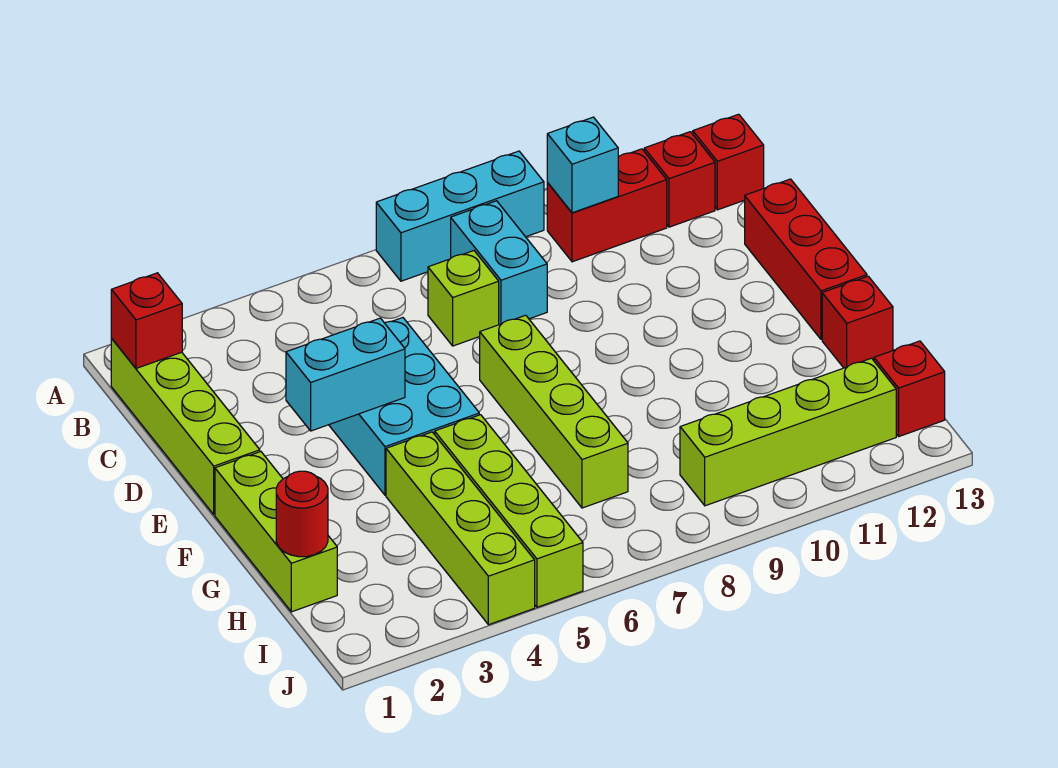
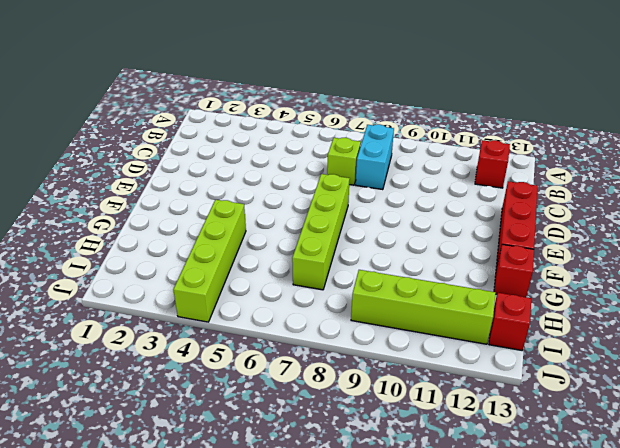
none -> cyan brick A7:A9 level 1
none -> lime brick B1:E1 level 1
none -> red brick B10:B11 level 1

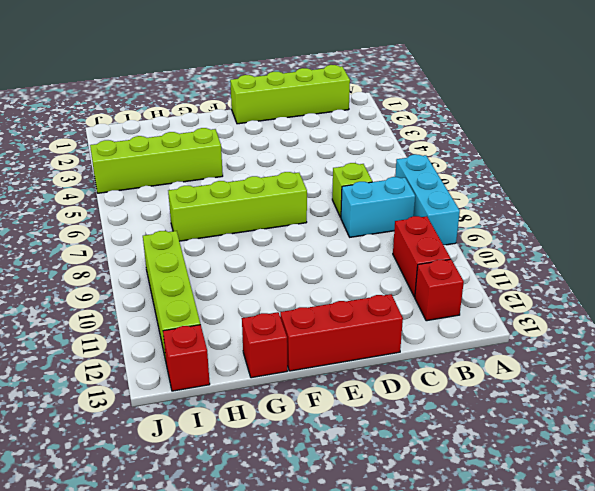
none -> red brick B13 level 1
none -> cyan brick D4:F5 level 1
none -> lime brick F1:H1 level 1

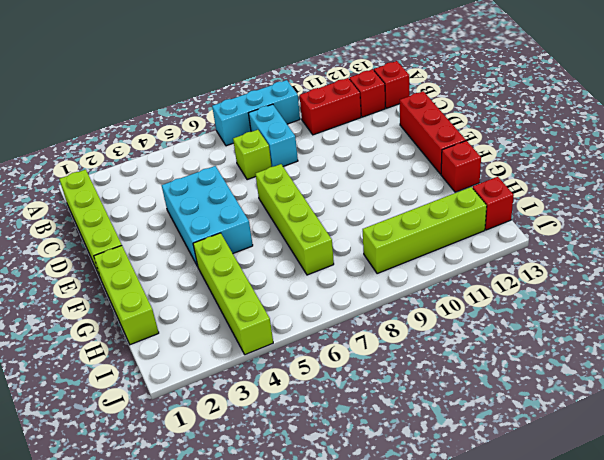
none -> lime brick G5:J5 level 1
none -> red brick B1 level 2
none -> cyan brick B10 level 2

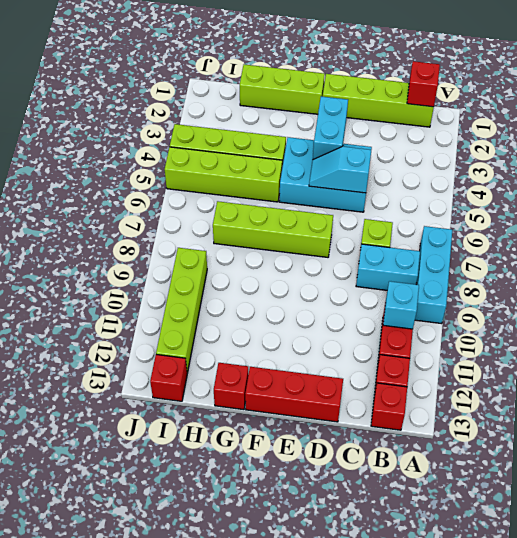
cyan slope D5:E5 level 2 top D -> none
none -> red round brick H1 level 2

